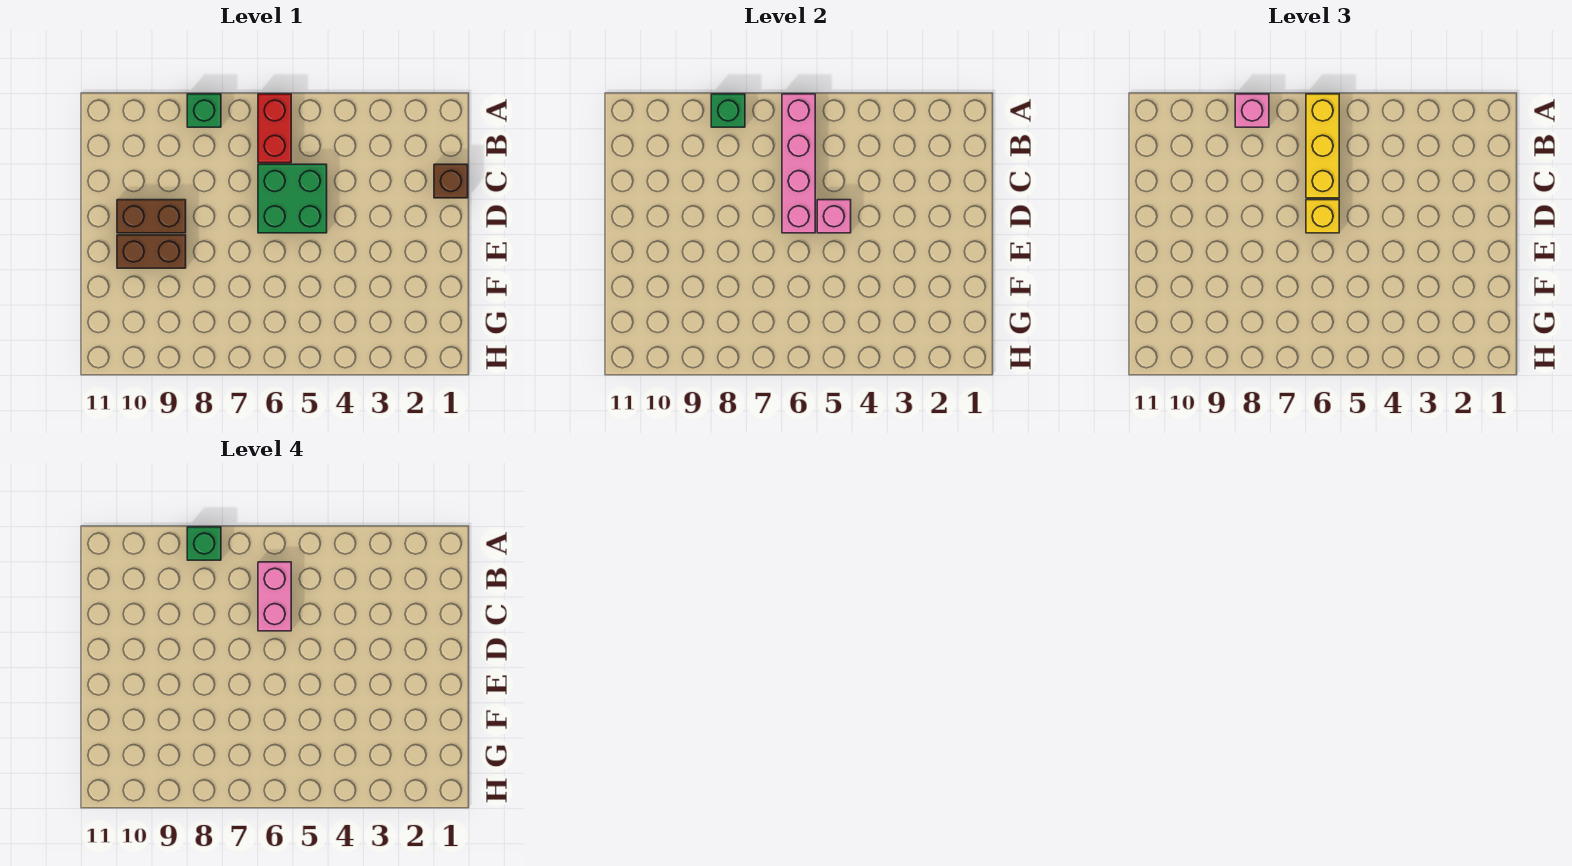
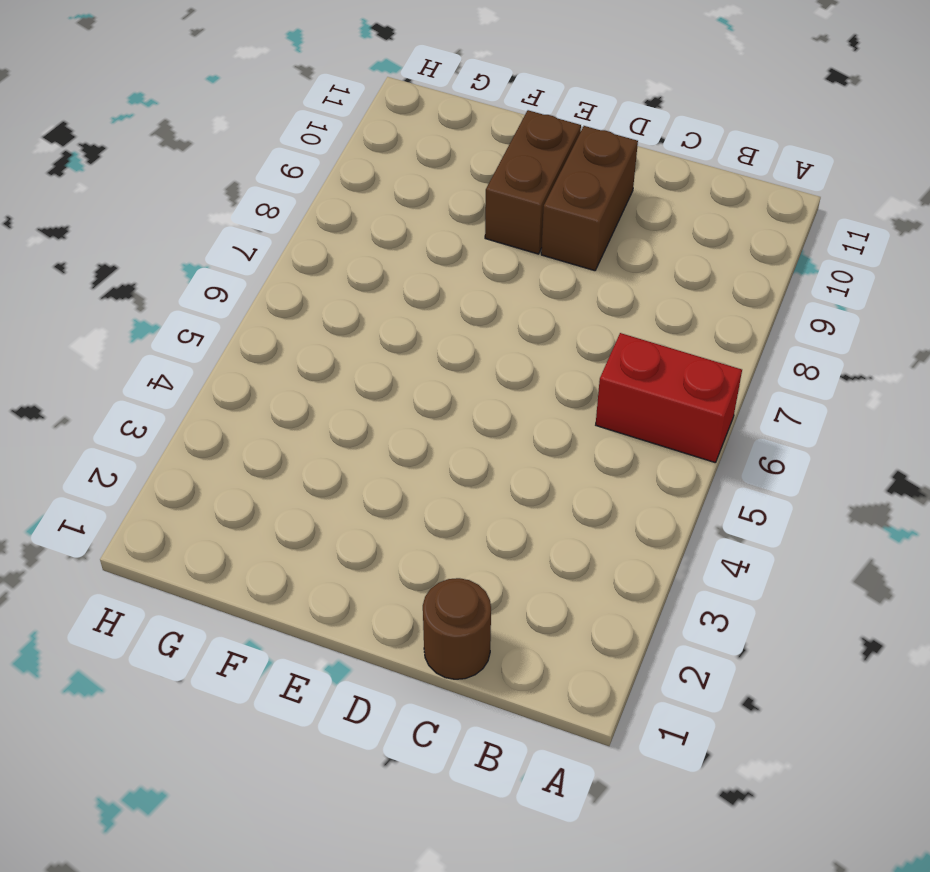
brown round brick C1 level 1 -> brown brick C1 level 1
none -> green brick A8 level 1
none -> green brick C5:D6 level 1
none -> pink brick A6:D6 level 2

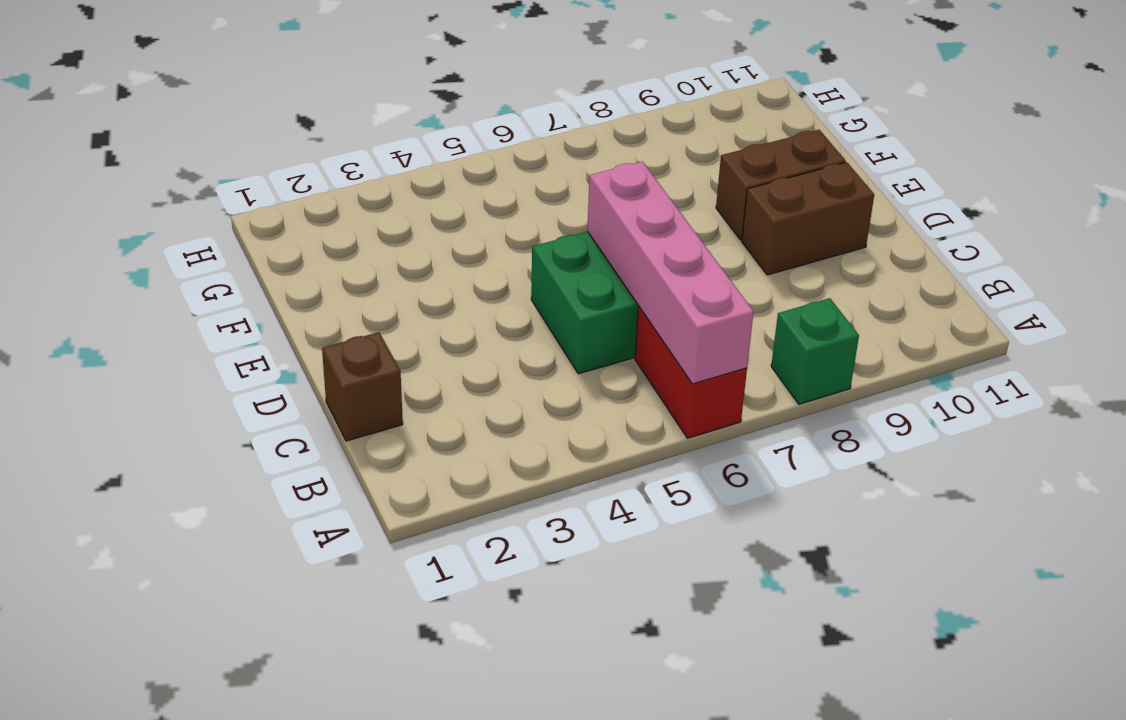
none -> green brick A8 level 2
none -> pink brick D5 level 2
none -> yellow brick A6:C6 level 3

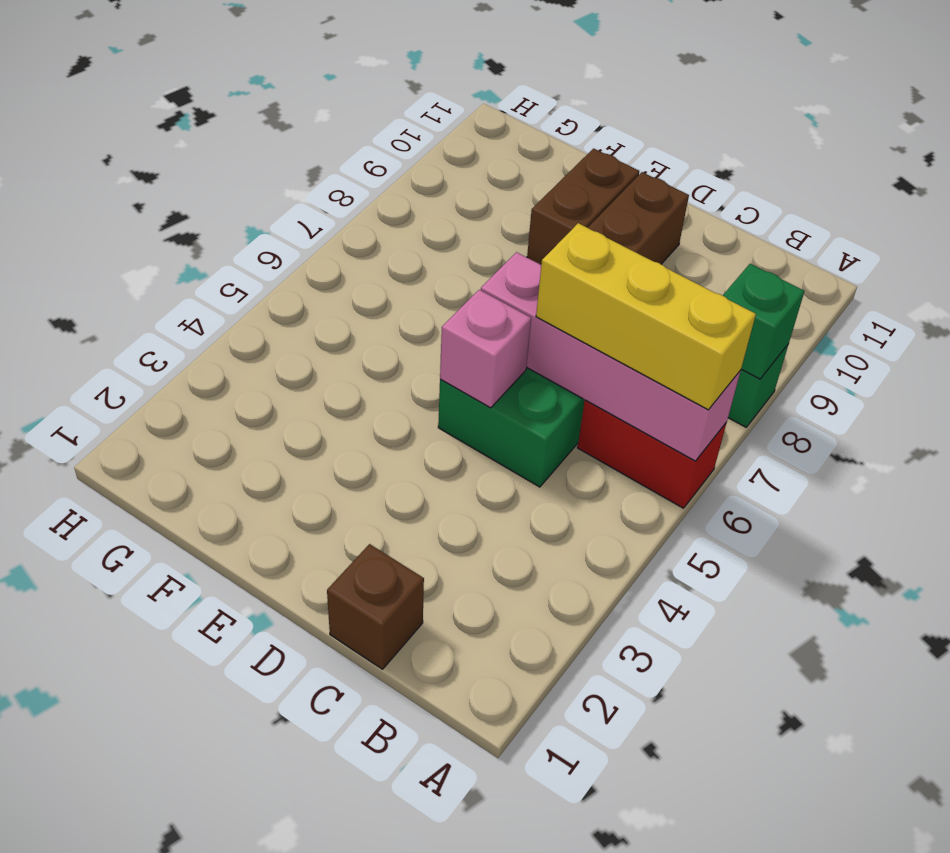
none -> pink brick A8 level 3
none -> yellow brick D6 level 3
none -> green brick A8 level 4

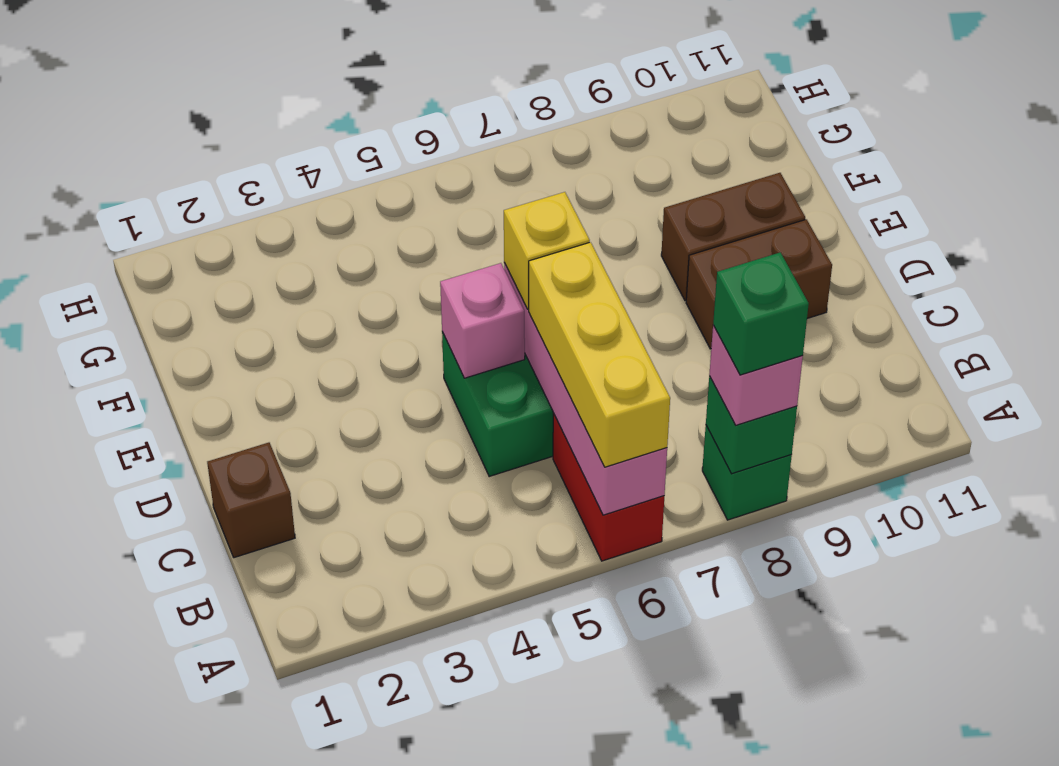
none -> pink brick B6:C6 level 4

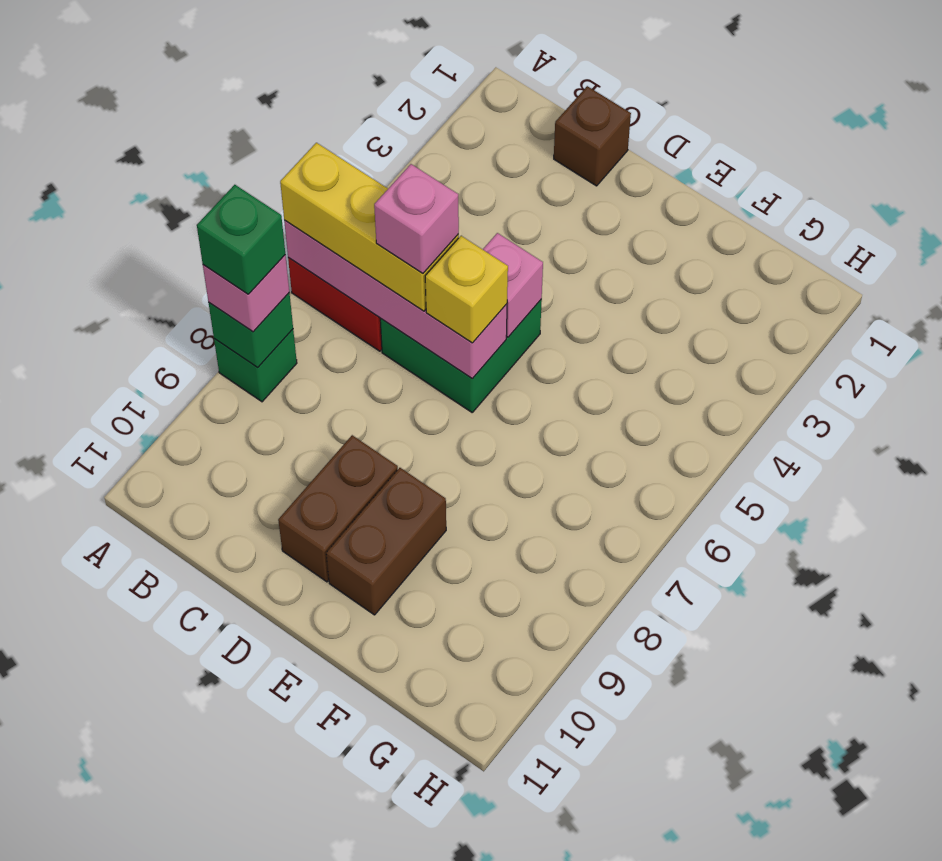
pink brick C6 level 4 -> pink brick B6:C6 level 4

